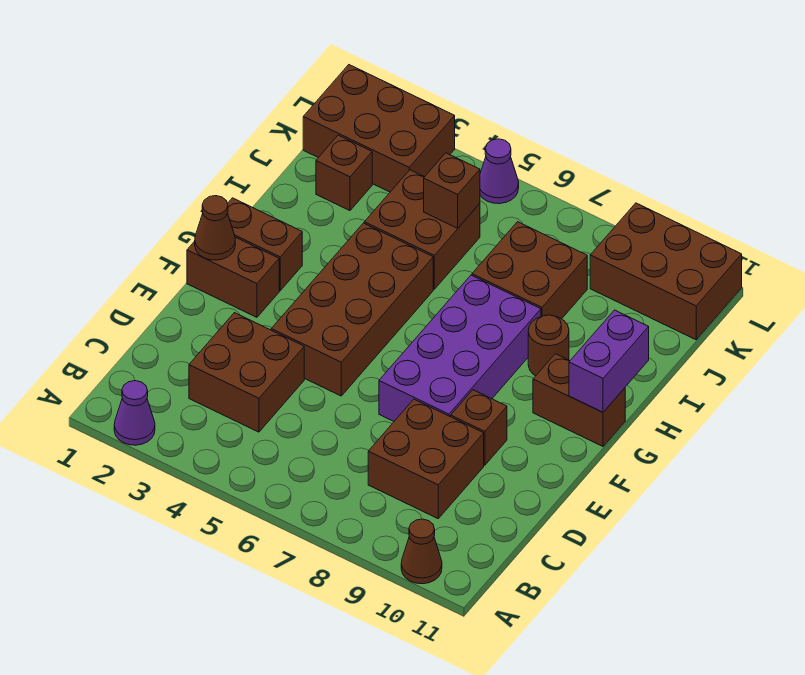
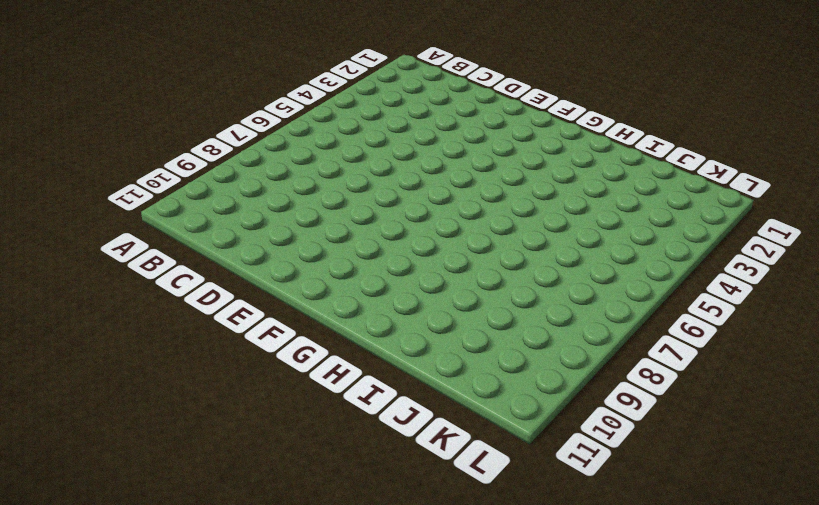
none -> purple cone A2 level 1
none -> brown cone A10 level 1
none -> brown brick C3:D4 level 1

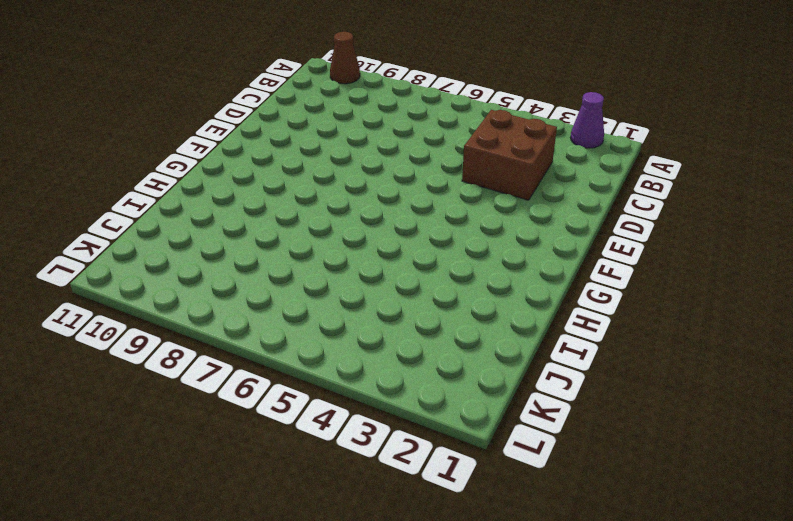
none -> brown brick C8:D9 level 1
none -> brown brick E4:H5 level 1
none -> purple brick E7:H8 level 1

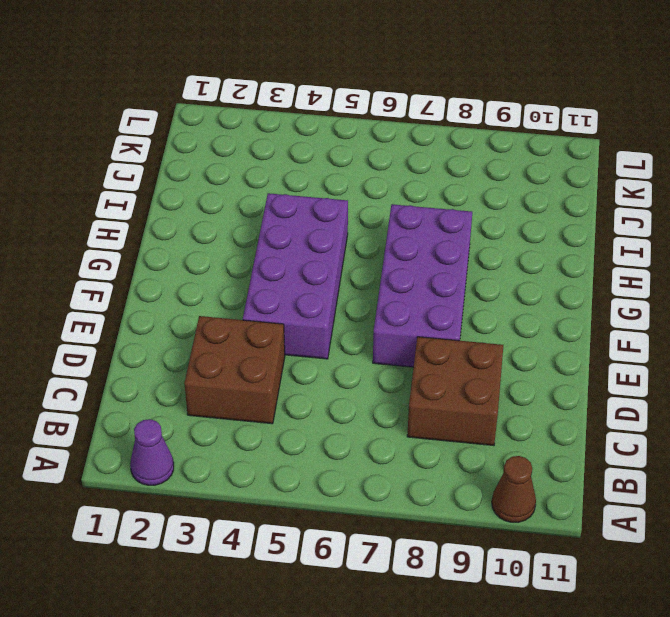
purple brick E4:H5 level 1 -> brown brick E4:H5 level 1
none -> brown brick E9 level 1
none -> brown brick F1:F2 level 1
none -> brown brick G1:G2 level 1

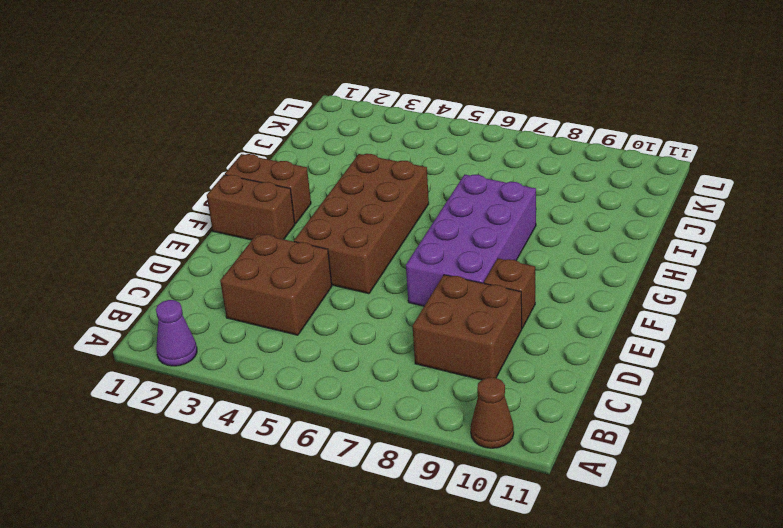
none -> brown brick G10:G11 level 1
none -> brown round brick H9 level 1
none -> brown brick I4:J5 level 1

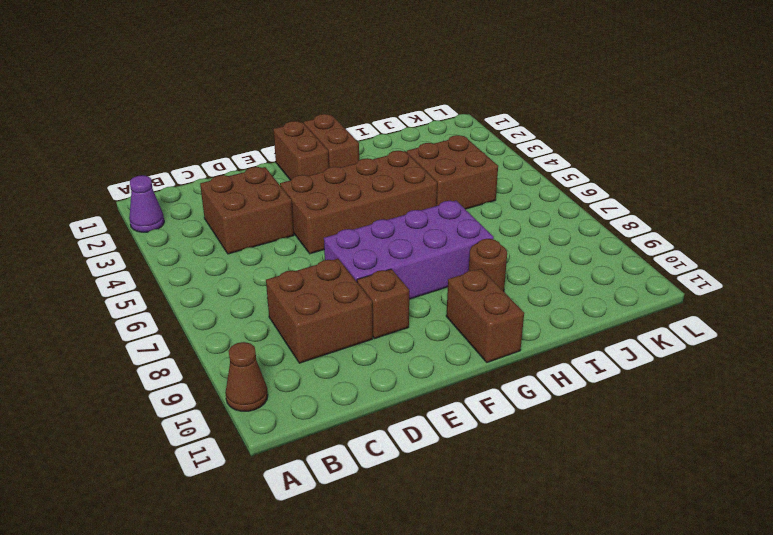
none -> brown brick I7:J8 level 1
none -> brown brick J2 level 1
none -> brown brick K1:L3 level 1

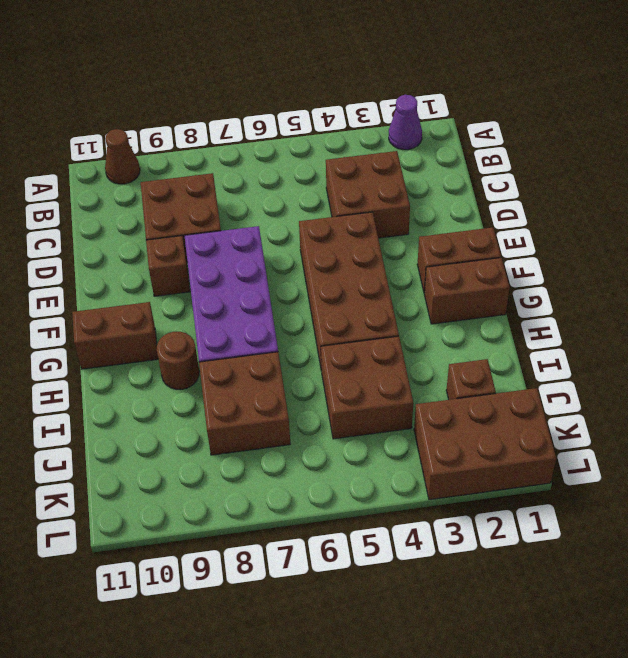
none -> brown brick K9:L11 level 1
none -> purple cone L5 level 1
none -> brown cone F1 level 2

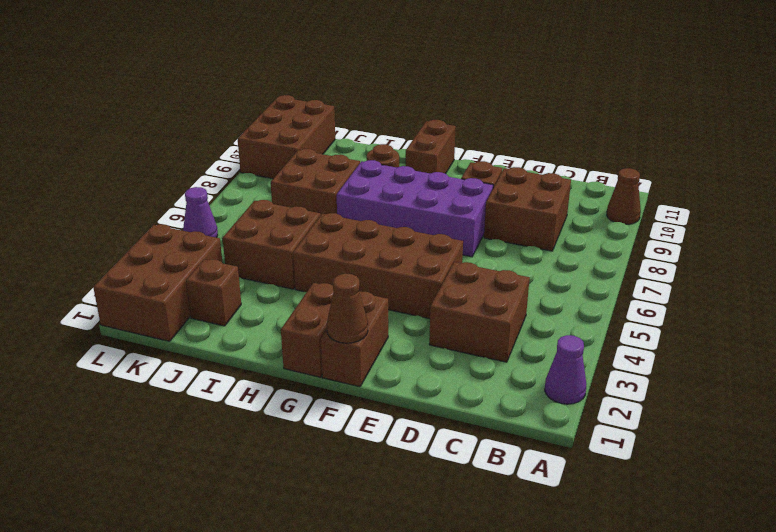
none -> purple brick G11:H11 level 2
none -> brown brick J5 level 2

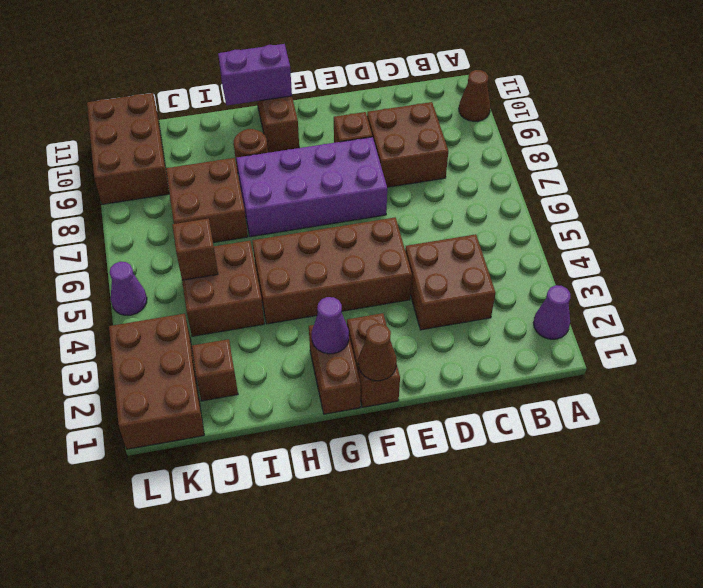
purple cone G2 level 2 -> none

